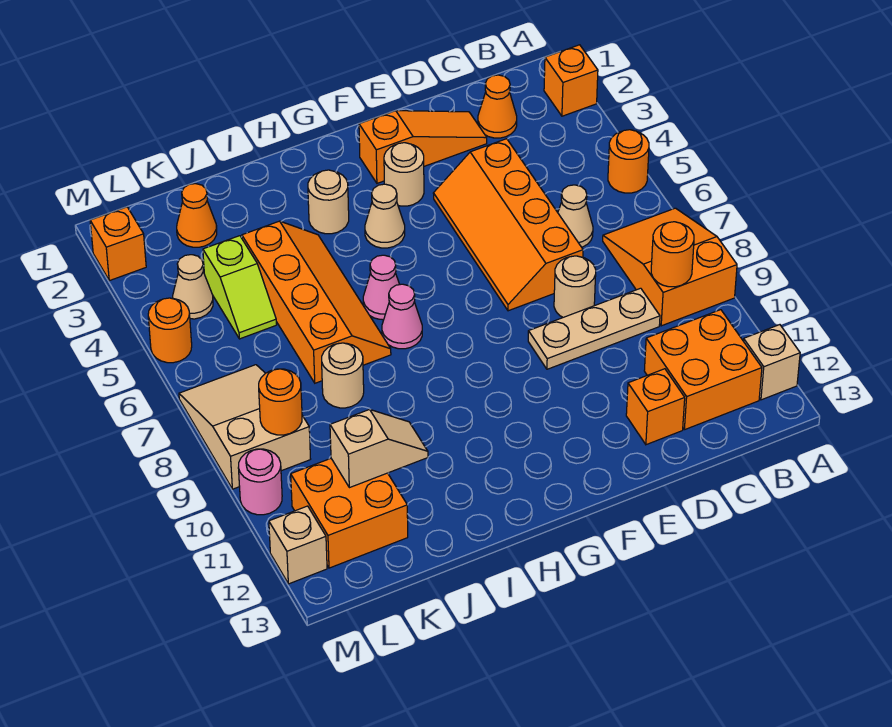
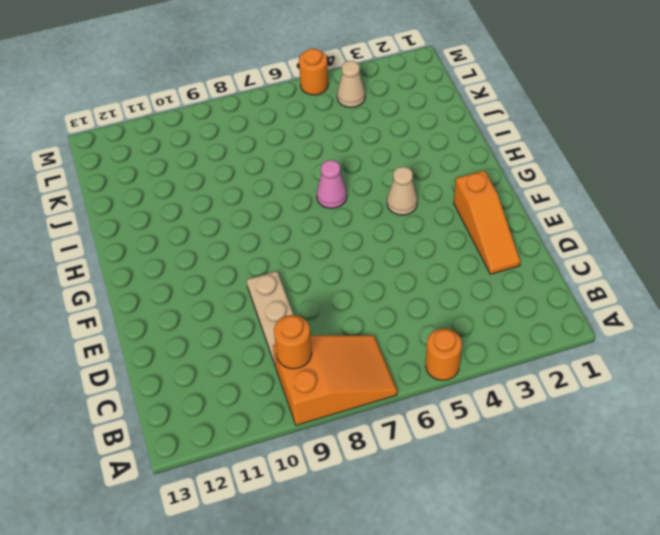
none -> orange brick A2 level 1
none -> tan brick A12 level 1
none -> orange brick B11:C12 level 1
none -> orange cone C2 level 1

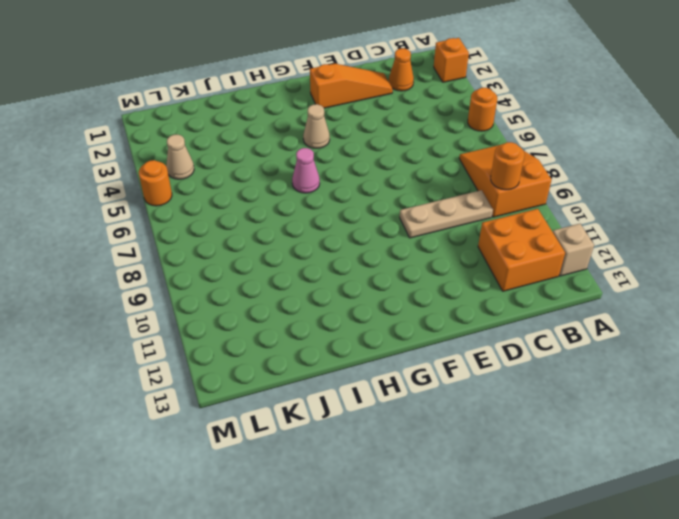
none -> tan cone C6 level 1
none -> orange slope D4:E7 level 1 top D
none -> tan round brick D8 level 1
none -> orange brick D12 level 1

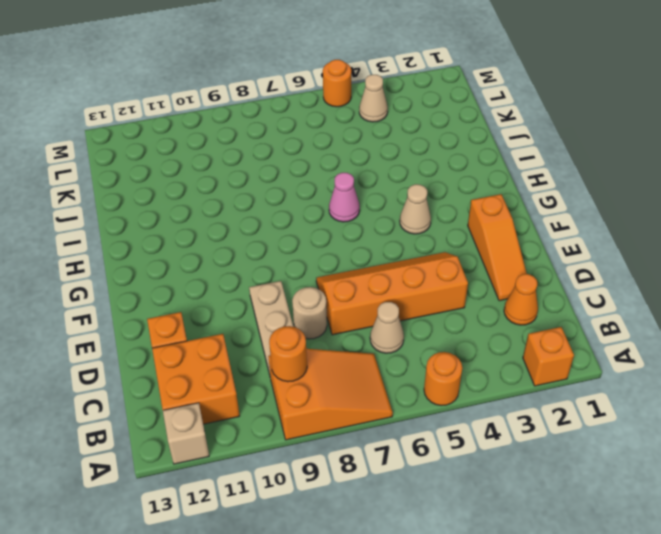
none -> tan round brick F3 level 1
none -> tan round brick H3 level 1
none -> pink cone H7 level 1
none -> orange slope I4:J7 level 1 top J

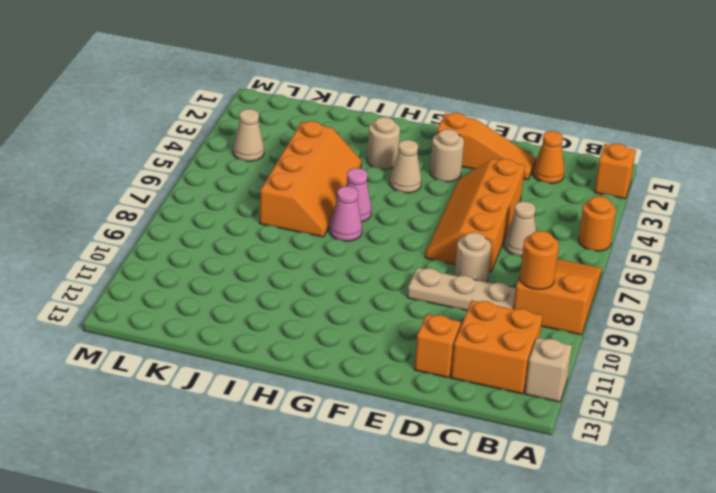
none -> tan round brick J8 level 1
none -> orange cone K2 level 1
none -> lime slope K4:K5 level 1 top 4
none -> orange brick K11:L12 level 1

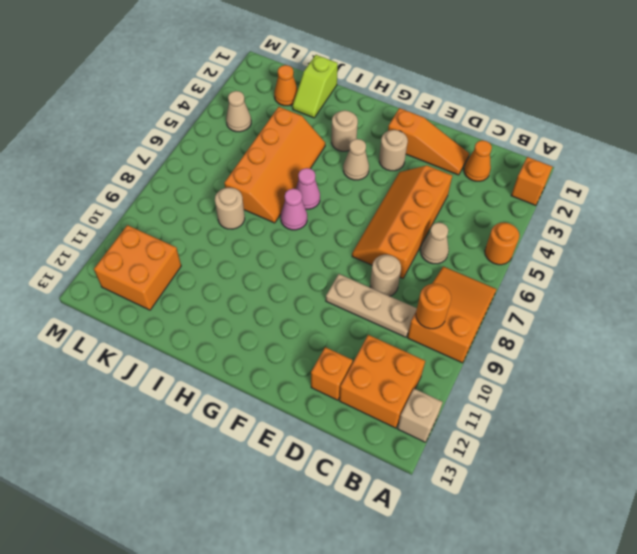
lime slope J1:J2 level 1 top 1 -> lime slope K4:K5 level 1 top 4
none -> tan slope L7:M9 level 1 top 9
none -> orange brick M2 level 1
none -> orange round brick M5 level 1
none -> pink round brick M10 level 1

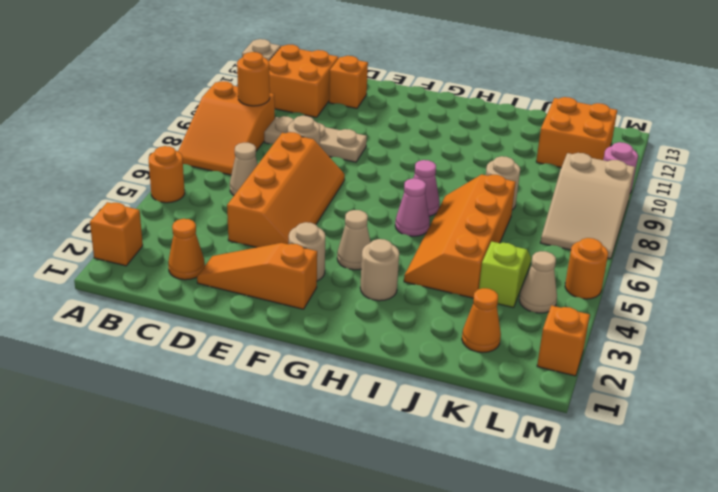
none -> tan brick M12 level 1
none -> tan slope J11:K11 level 2 top K
none -> orange round brick L9 level 2

